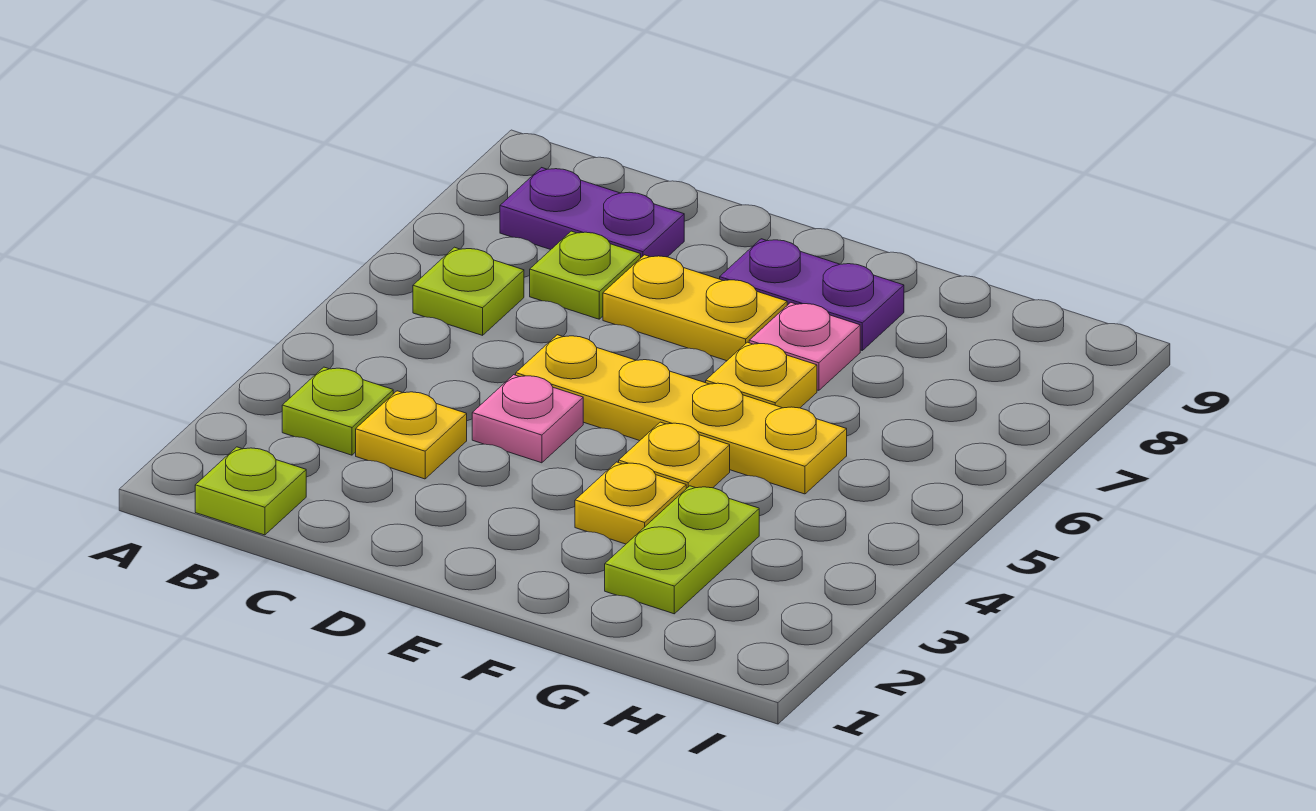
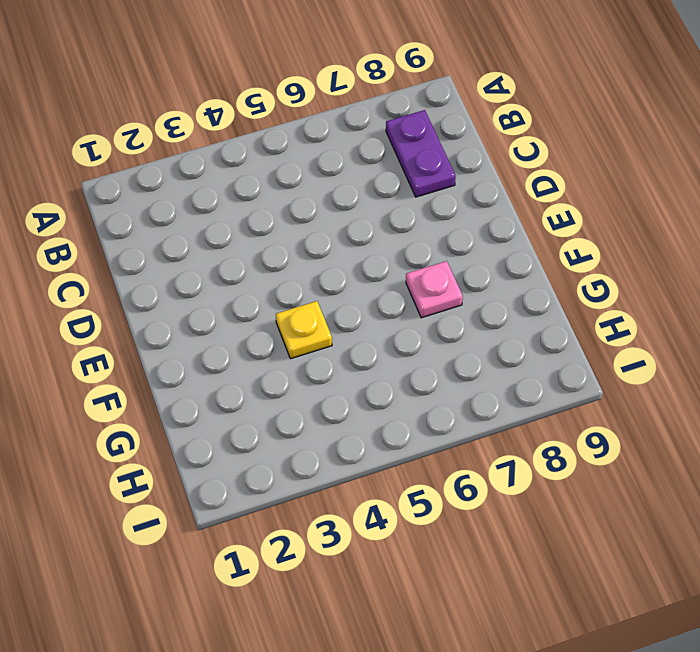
none -> lime plate B1 level 1
none -> lime plate B3 level 1
none -> lime plate B6 level 1

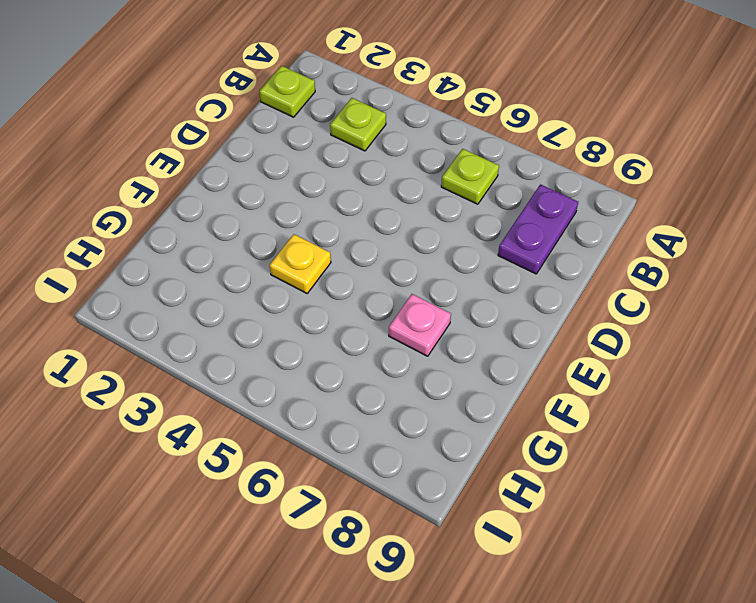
none -> yellow plate C3 level 1
none -> lime plate C7 level 1
none -> pink plate D4 level 1

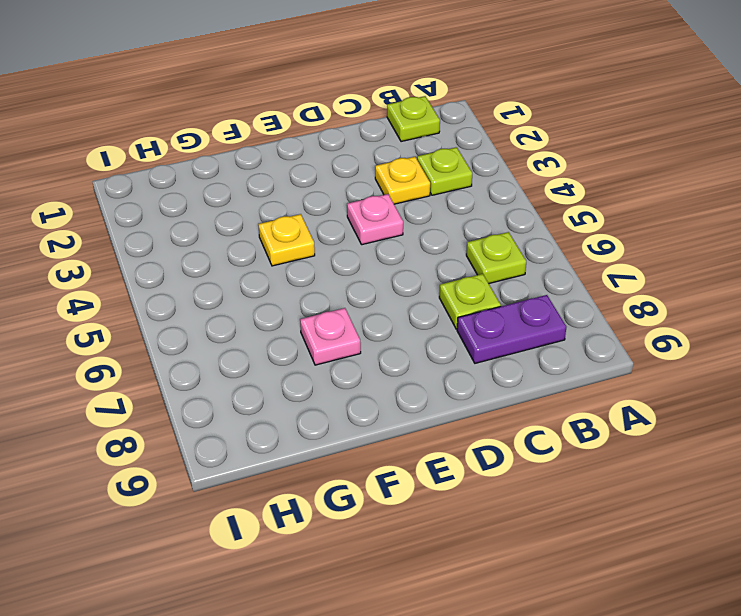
none -> yellow plate D5:G5 level 1
none -> yellow plate D7:E7 level 1
none -> purple plate E8:F8 level 1

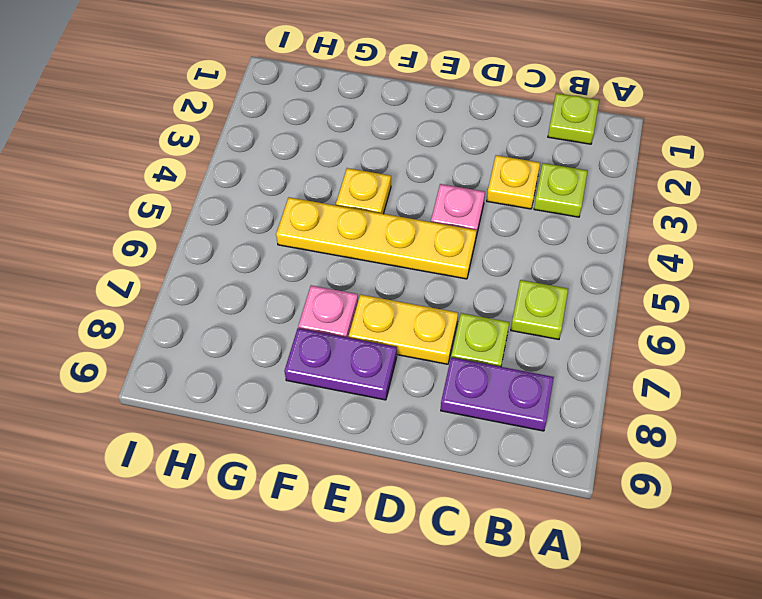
none -> yellow plate F3 level 1
none -> yellow plate F6 level 1
none -> lime plate G2:G3 level 1

